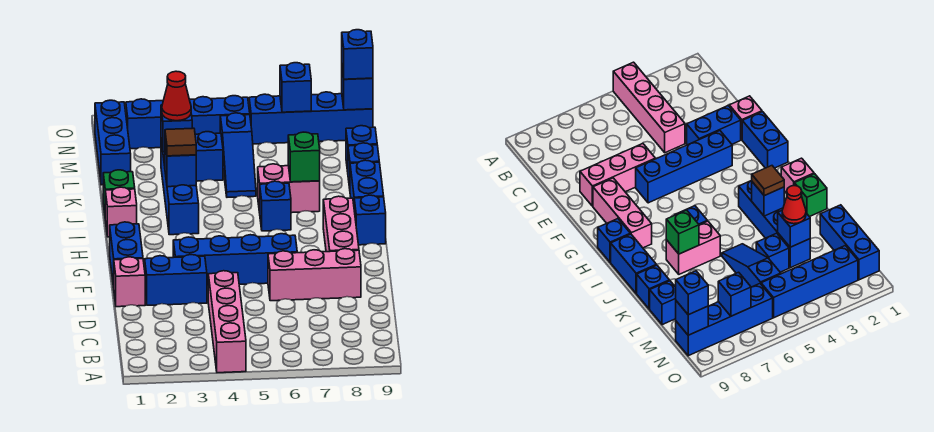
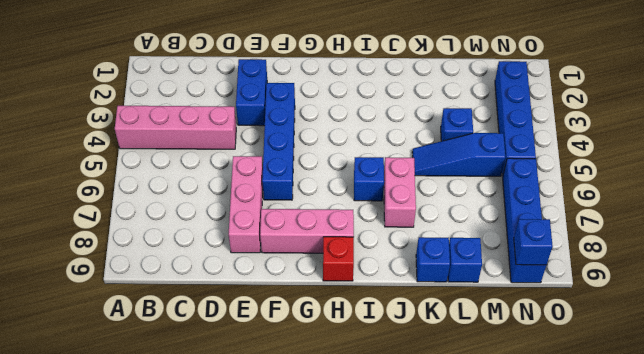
red brick H9 level 1 -> blue brick H9 level 1
none -> pink brick E1 level 1
none -> blue brick F1:G1 level 1
none -> pink brick I1 level 1

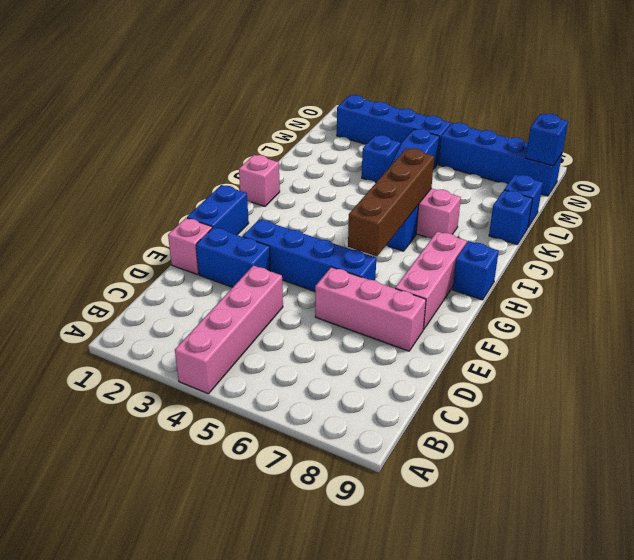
brown brick G6:J6 level 2 -> none
none -> blue brick I3:L3 level 1
none -> blue brick I9:J9 level 1
none -> green brick J1 level 1

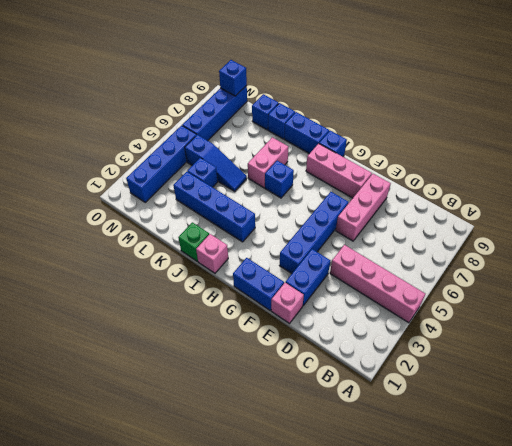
none -> blue brick L1:N1 level 1
none -> blue brick J3 level 2
none -> green brick J7 level 2

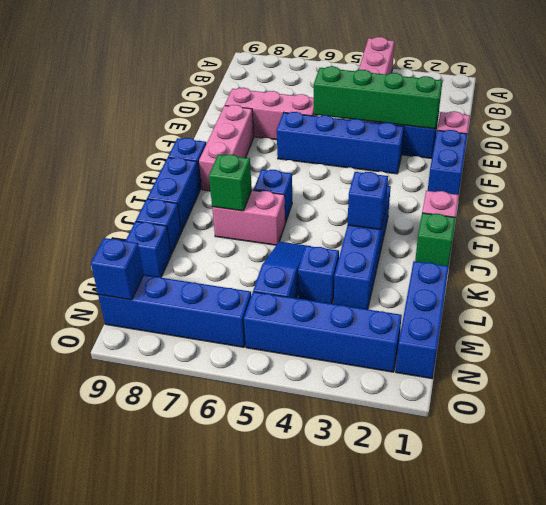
green brick E2:E5 level 2 -> none
none -> blue brick L3 level 2
none -> blue brick N7 level 2
none -> brown tile J3 level 3

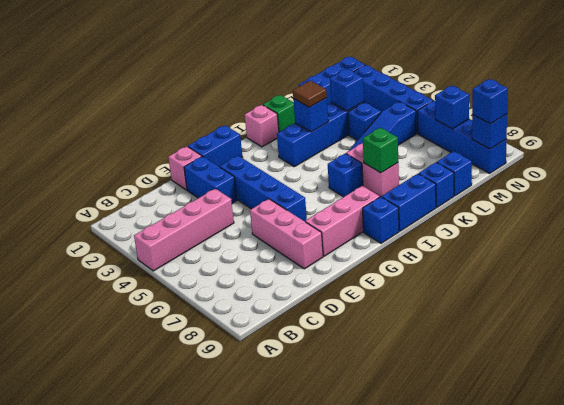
none -> red cone L3 level 3

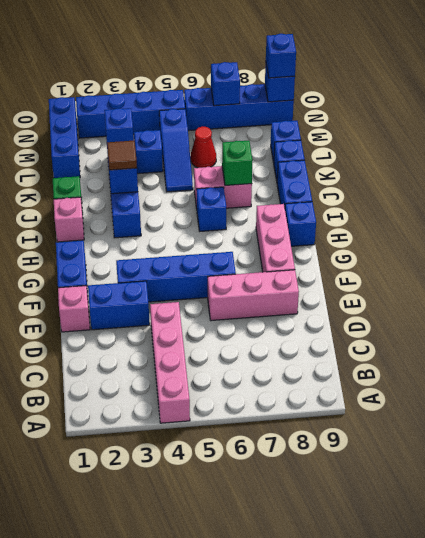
red cone L6 level 1 -> red cone L3 level 3

